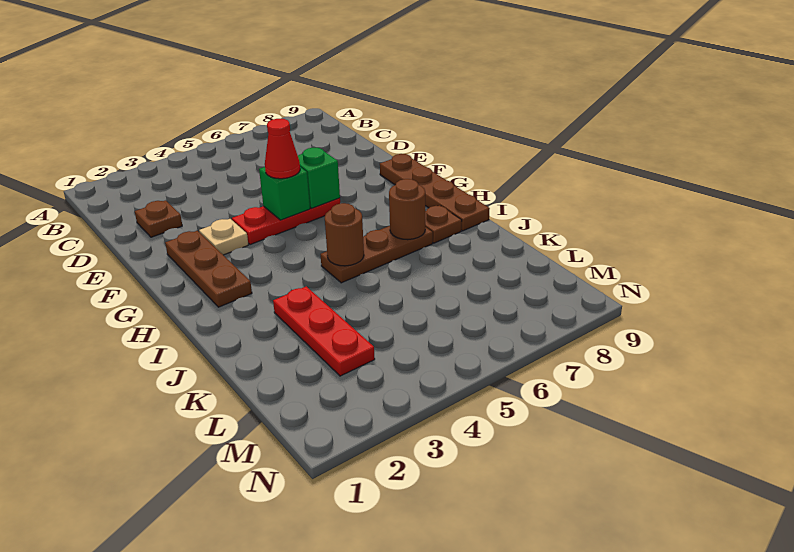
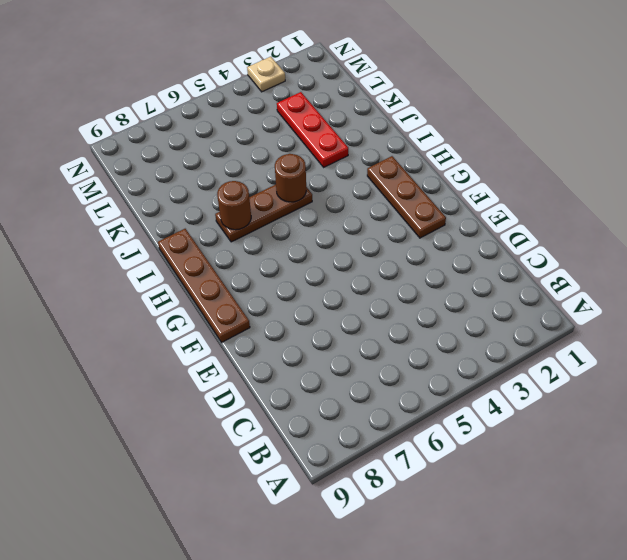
tan plate N3 level 1 -> tan plate F3 level 1
none -> brown plate D2 level 1
none -> red plate F4:F6 level 1
none -> brown plate I8 level 1

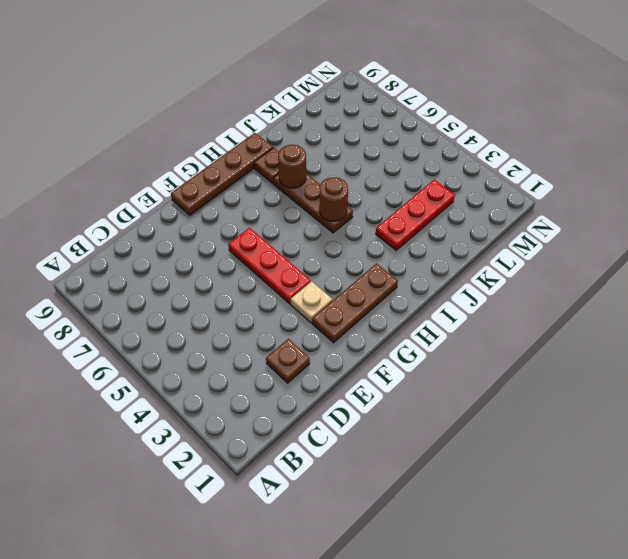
none -> green brick F5 level 2
none -> green brick F6 level 2
none -> red cone F5 level 3

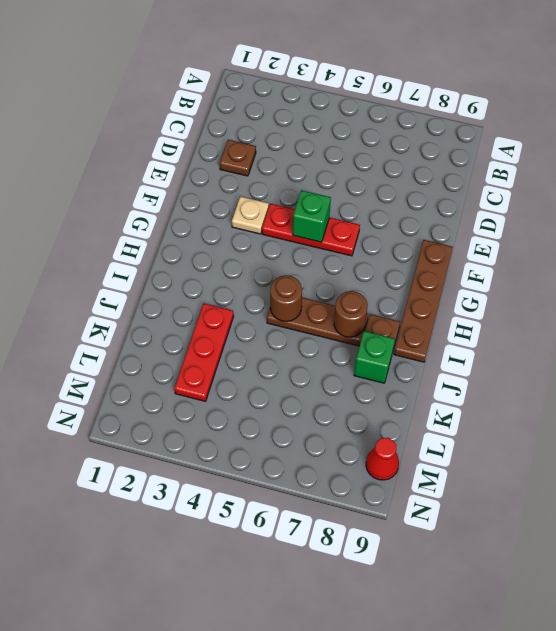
green brick J8 level 1 -> green brick F6 level 2
red cone M9 level 1 -> red cone F5 level 3
none -> brown plate F2:H2 level 1

